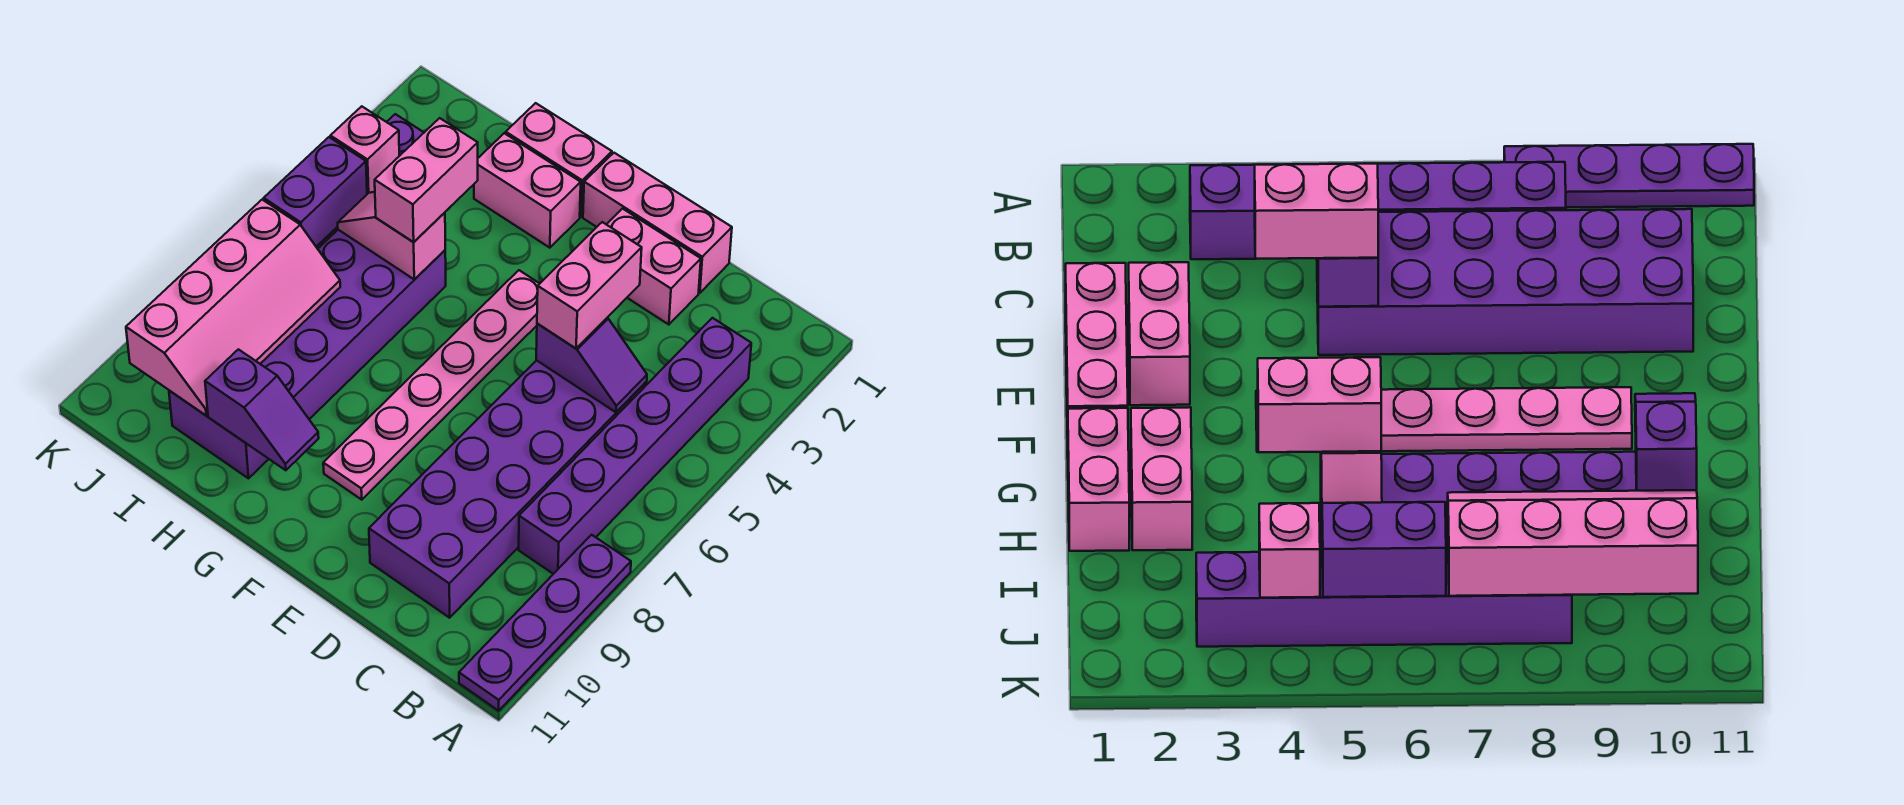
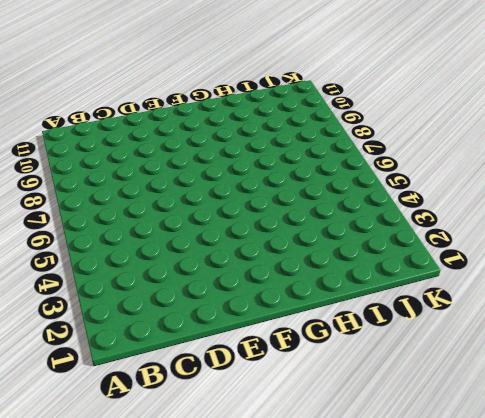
none -> purple plate A8:A11 level 1
none -> purple brick B3:B8 level 1
none -> purple brick C5:D10 level 1

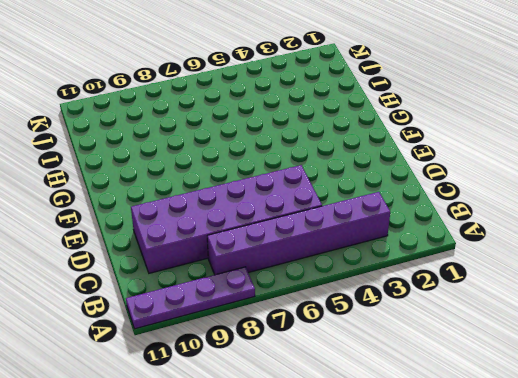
none -> pink brick D1:F1 level 1
none -> pink brick D2:E2 level 1
none -> pink plate F4:F9 level 1

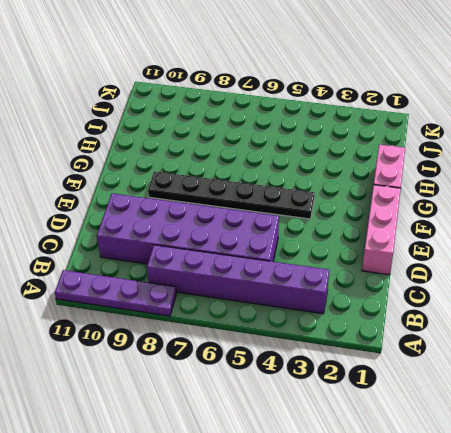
black plate F4:F9 level 1 -> pink plate F4:F9 level 1
none -> pink brick D2:E2 level 1
none -> pink brick G2:H2 level 1
none -> purple brick H5:I10 level 1

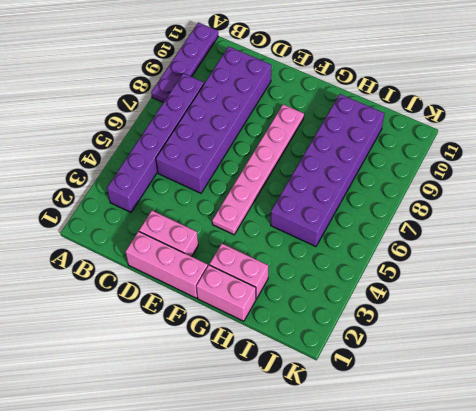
none -> purple brick J3:J8 level 1
none -> purple slope C5:D5 level 2 top D
none -> purple slope G10:H10 level 2 top H

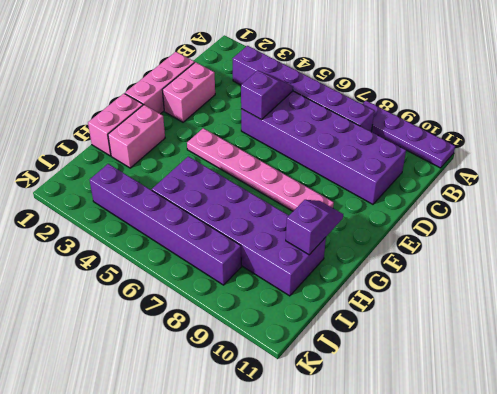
none -> pink slope H5:I5 level 2 top H
none -> pink slope I7:J10 level 2 top J
none -> pink brick J4 level 2

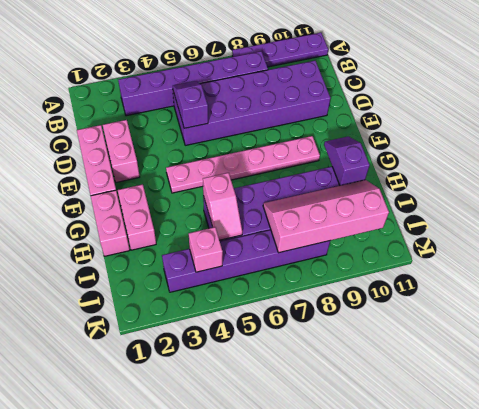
none -> purple brick J5:J6 level 2
none -> pink brick D4:D5 level 3
none -> pink brick H4:H5 level 3

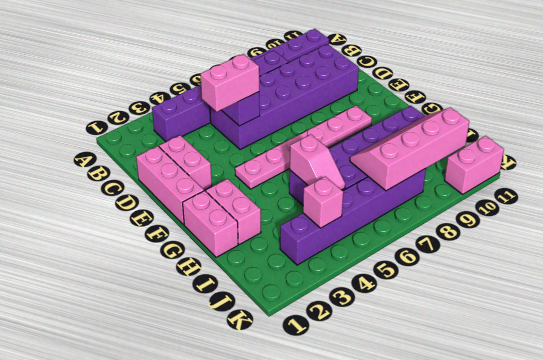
pink brick K10:K11 level 1 -> pink brick H4:H5 level 3
none -> purple slope G10:H10 level 2 top H
none -> purple brick J5:J6 level 2

